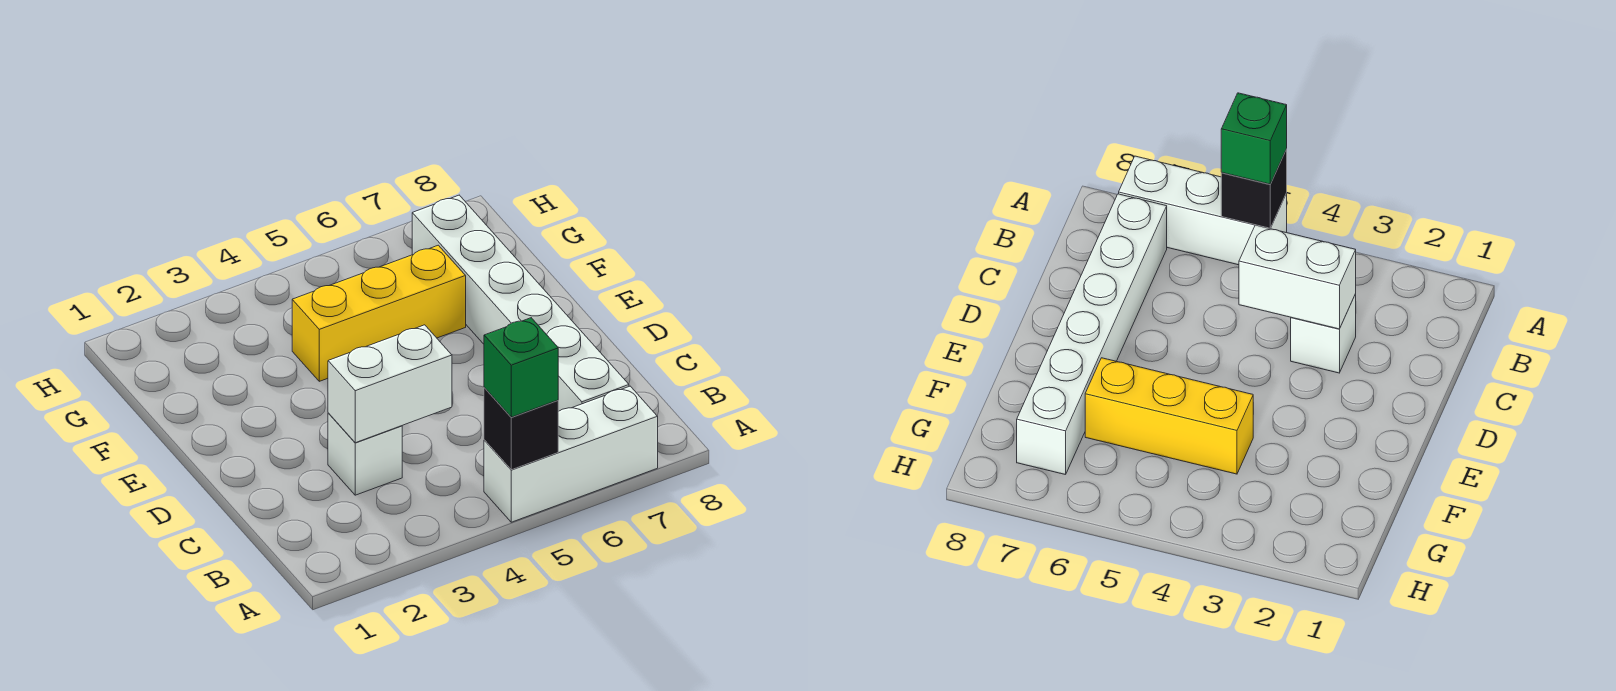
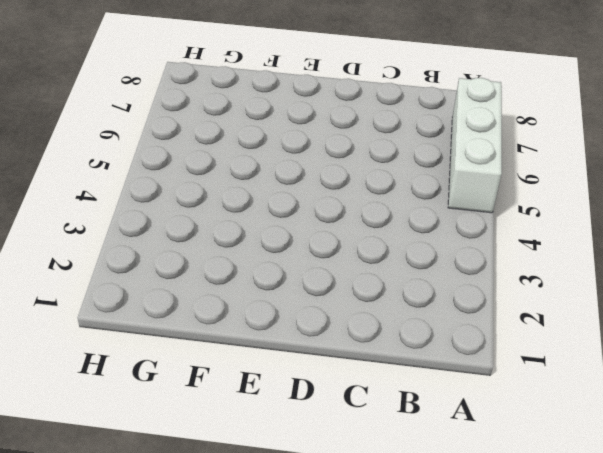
none -> white brick B7:G7 level 1
none -> white brick C3 level 1

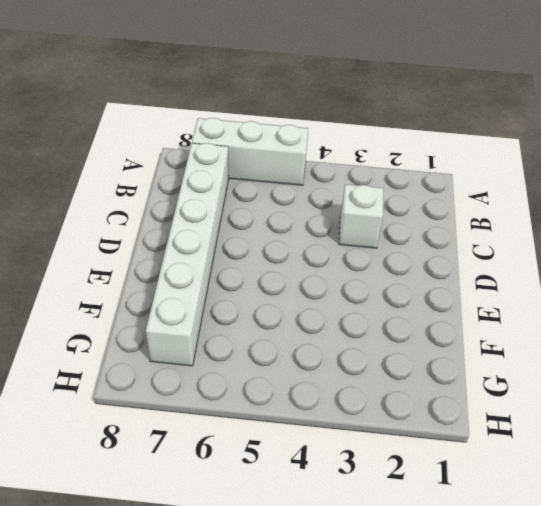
none -> yellow brick F4:F6 level 1
none -> black brick A5 level 2

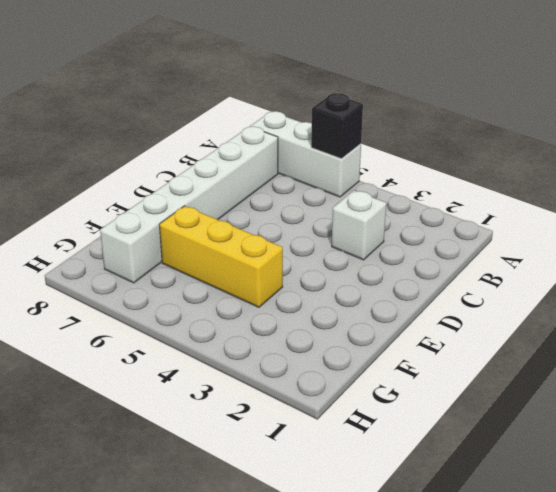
none -> white brick C3:C4 level 2
none -> green brick A5 level 3

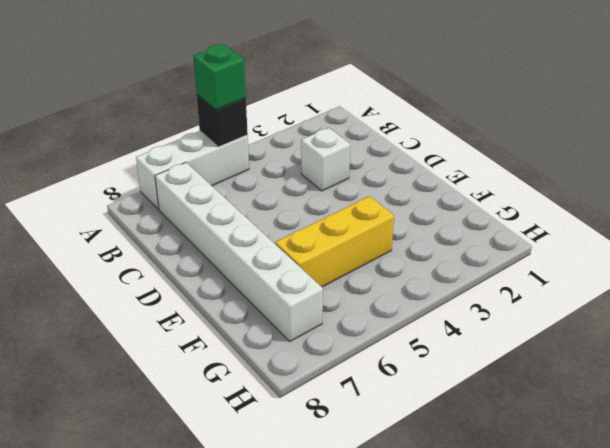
none -> white brick C3:C4 level 2

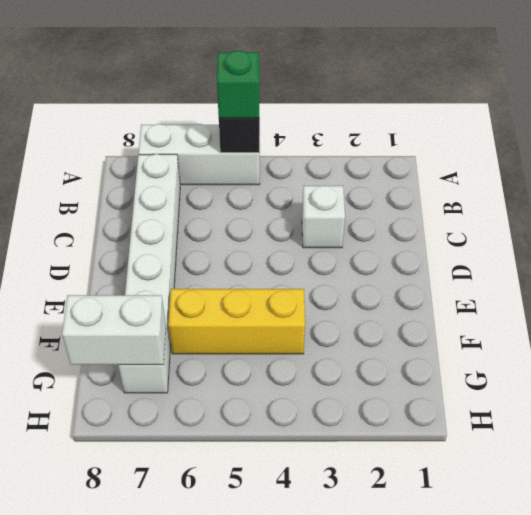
white brick G7:G8 level 2 -> white brick C3:C4 level 2

